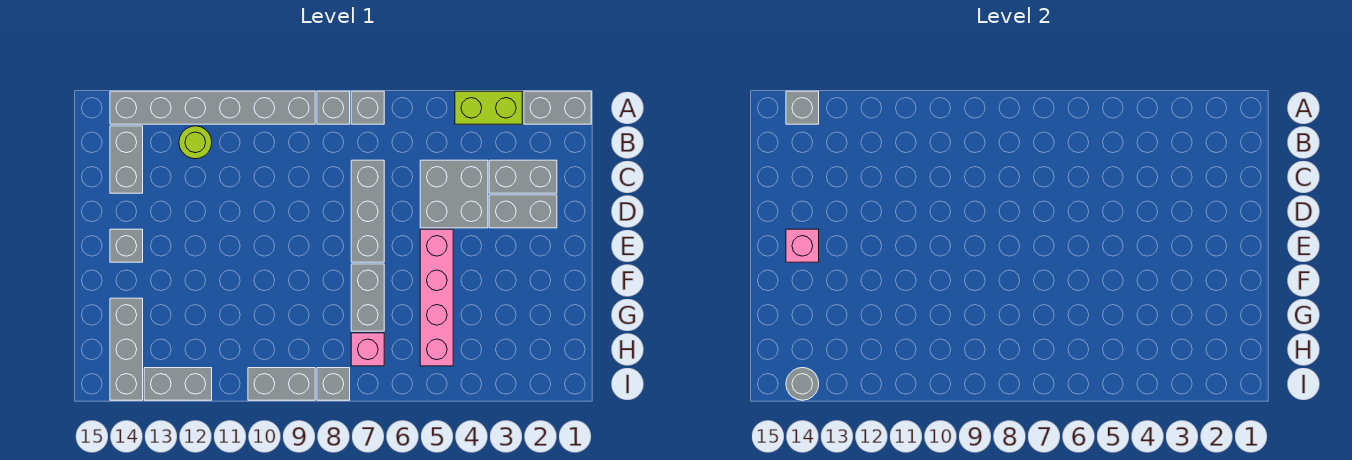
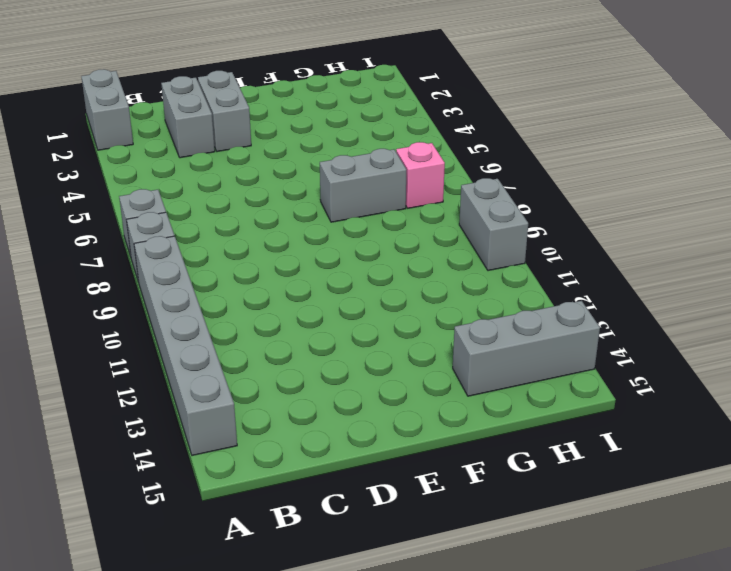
none -> lime brick A3:A4 level 1
none -> lime round brick B12 level 1
none -> grey brick B14:C14 level 1

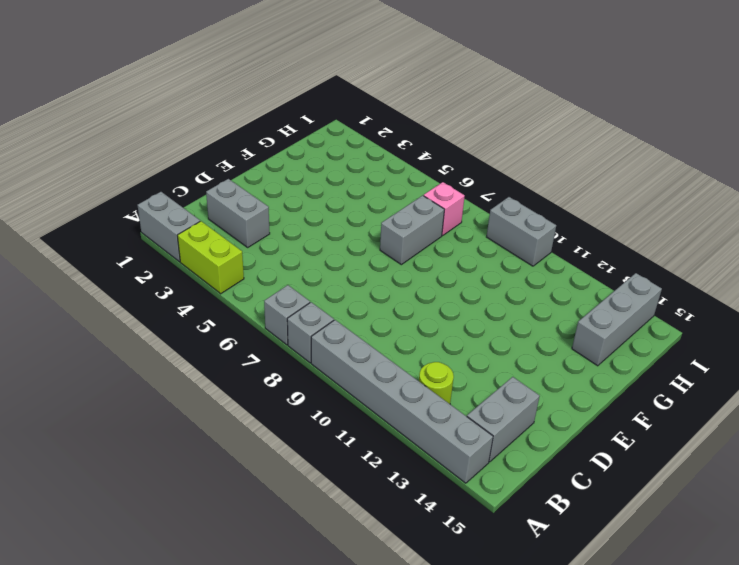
none -> grey brick C4:D5 level 1
none -> grey brick C7:E7 level 1
none -> grey brick D2:D3 level 1

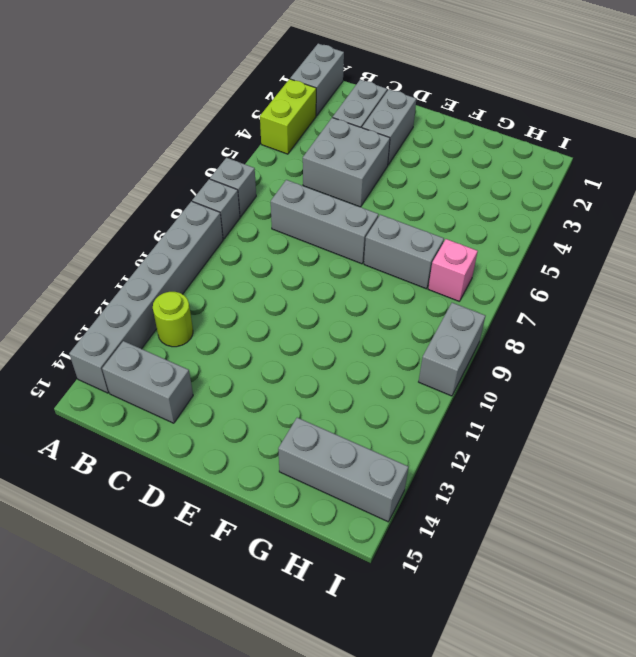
none -> pink brick E5:H5 level 1
none -> grey brick E14 level 1
none -> grey brick I8 level 1

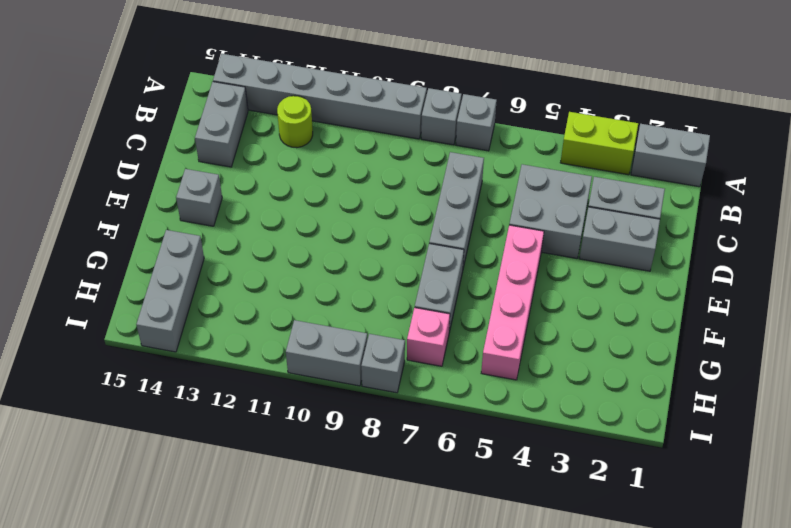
none -> grey brick I12:I13 level 1
none -> grey brick A14 level 2
none -> pink brick E14 level 2

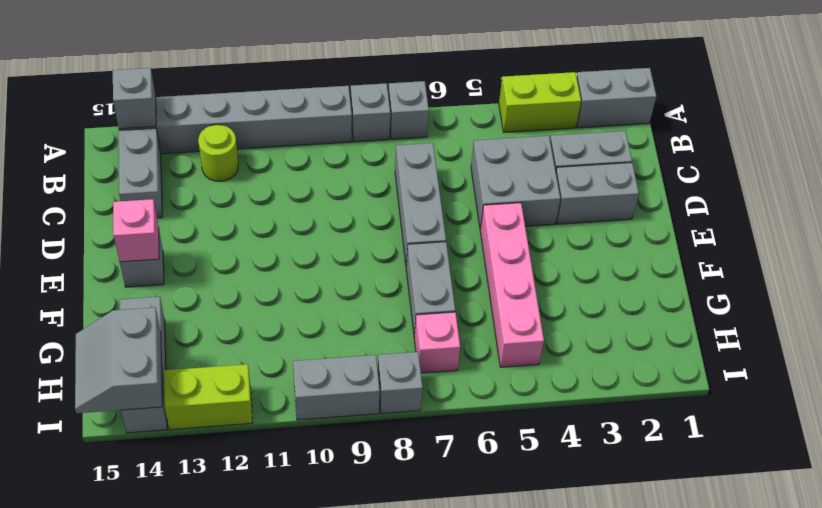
grey slope H14:I15 level 2 top 14 -> grey round brick I14 level 2
lime brick I12:I13 level 1 -> grey brick I12:I13 level 1

